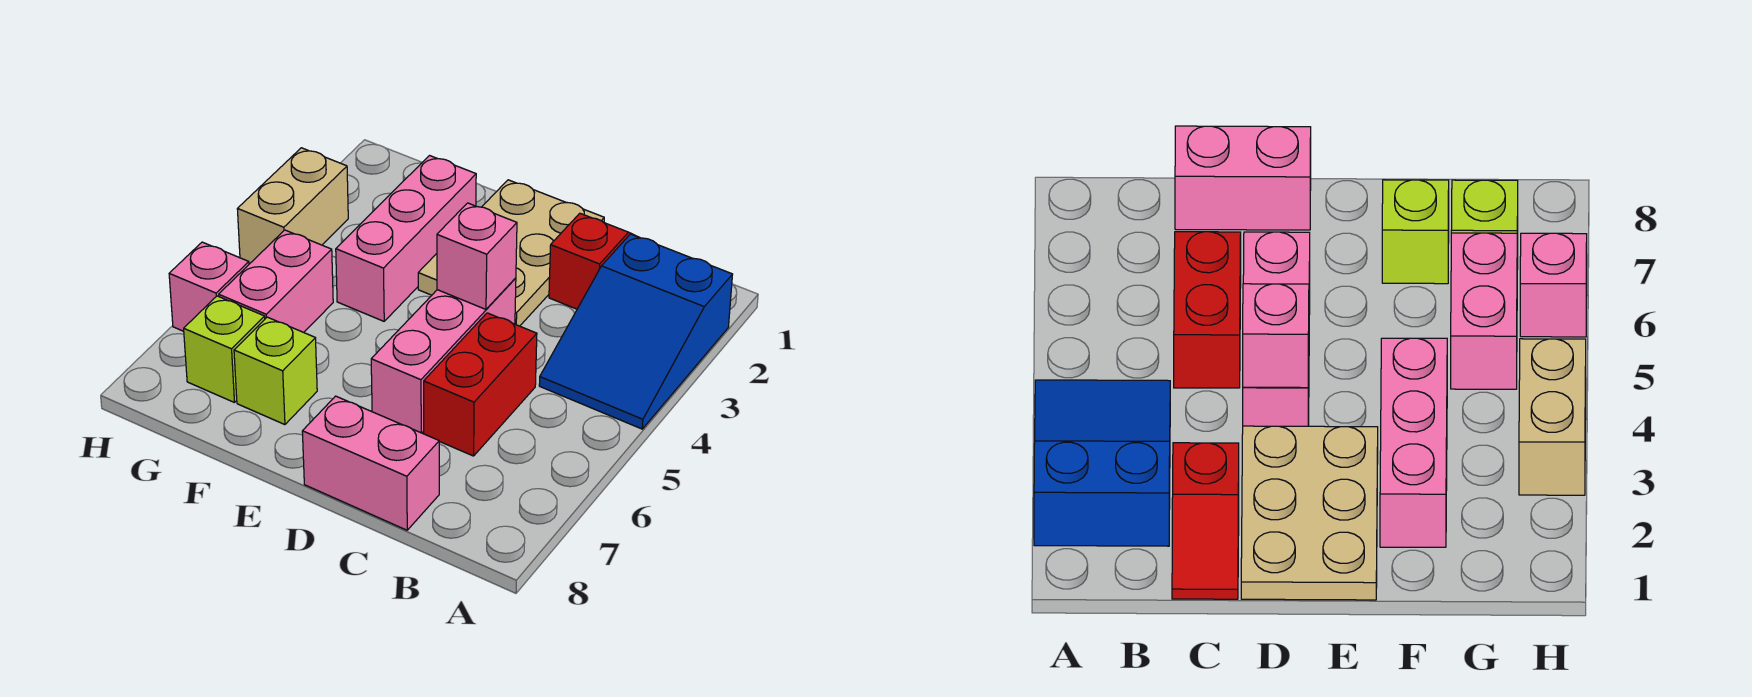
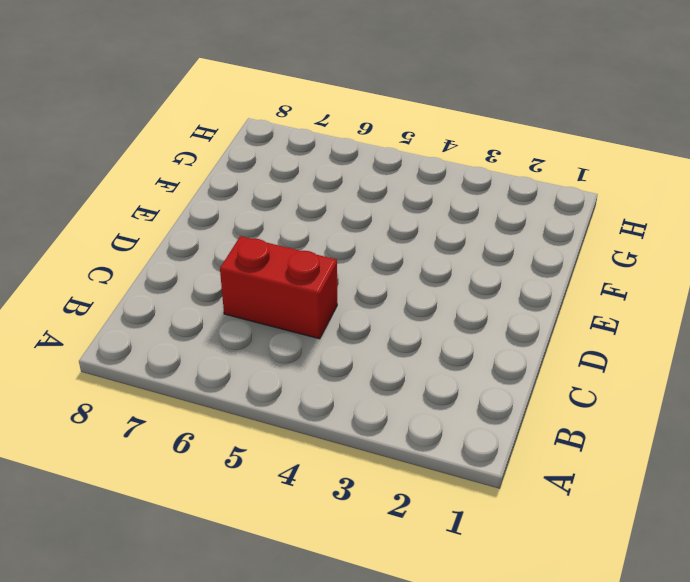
none -> blue slope A2:B4 level 1 top 2
none -> red slope C1:C2 level 1 top 2
none -> pink brick C8:D8 level 1

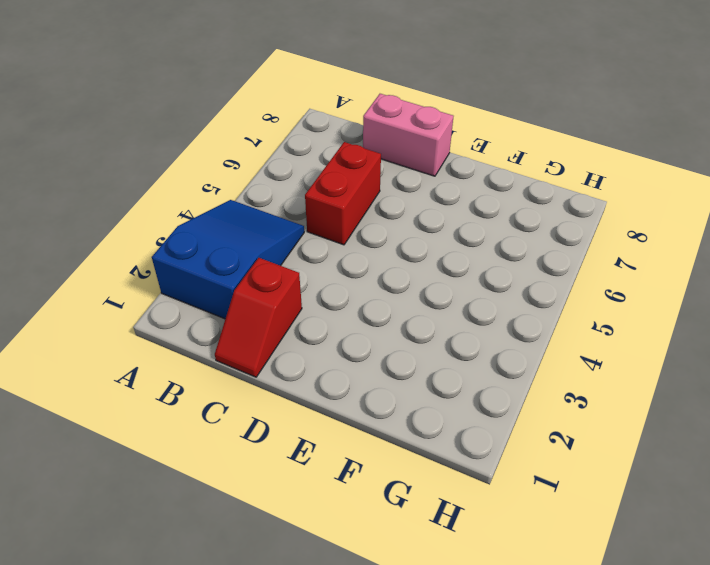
none -> tan plate D1:E3 level 1
none -> pink brick D4:D6 level 1
none -> pink brick F2:F4 level 1

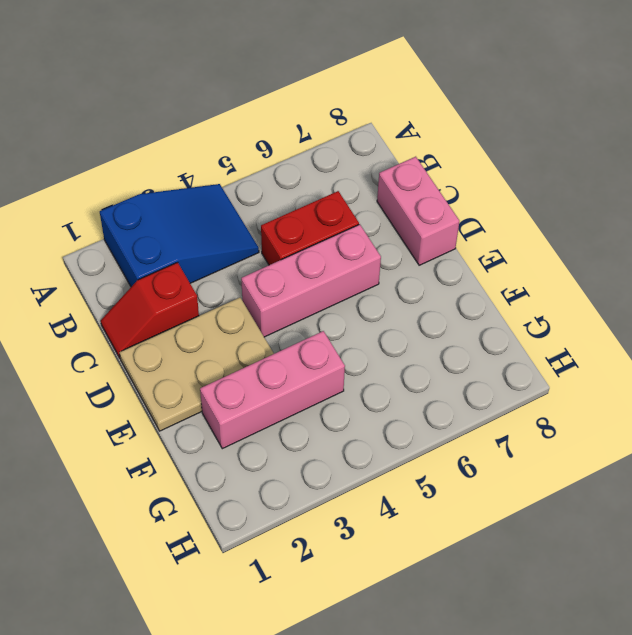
none -> lime brick F7 level 1
none -> pink brick G5:G6 level 1
none -> lime brick G7 level 1

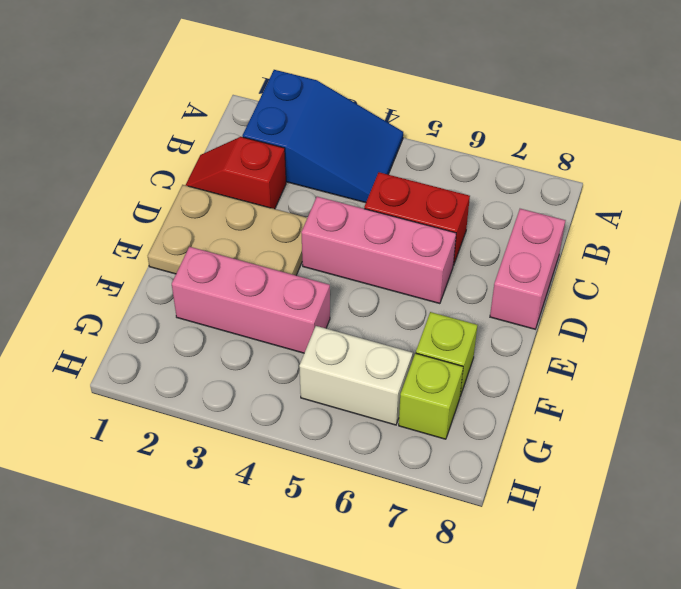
white brick G5:G6 level 1 -> pink brick G5:G6 level 1
none -> tan brick H3:H4 level 1
none -> pink brick H6 level 1
none -> pink brick D4 level 2

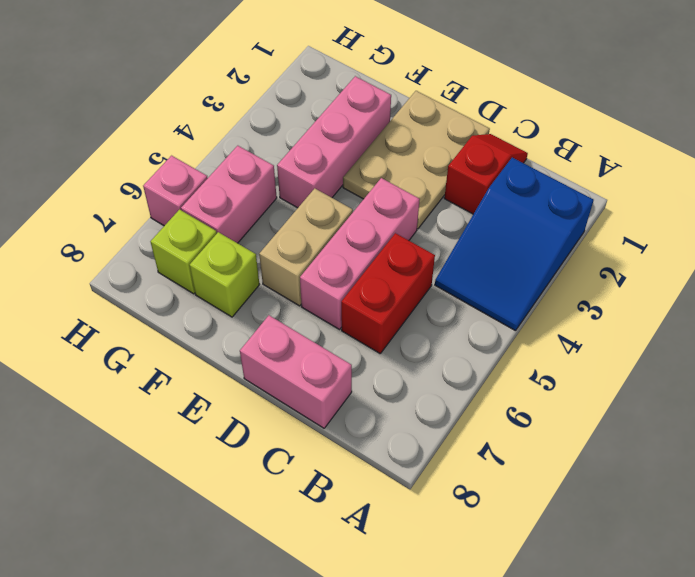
tan brick E5:E6 level 1 -> tan brick H3:H4 level 1
none -> pink brick D4 level 2

